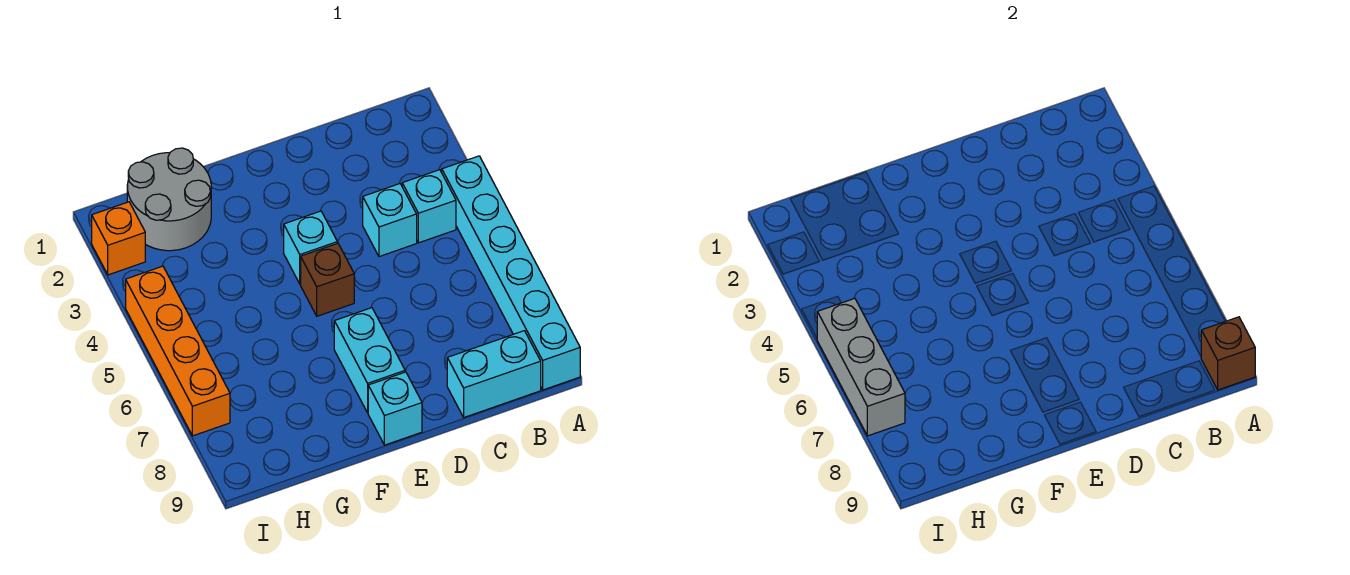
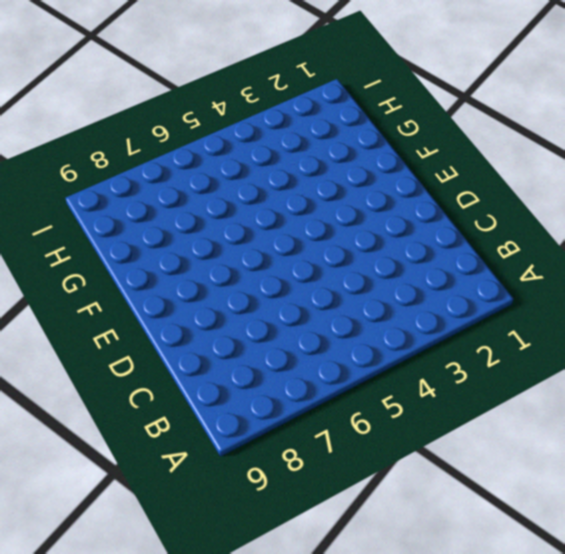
none -> cyan brick A4:A9 level 1
none -> cyan brick B4 level 1
none -> cyan brick B9:C9 level 1

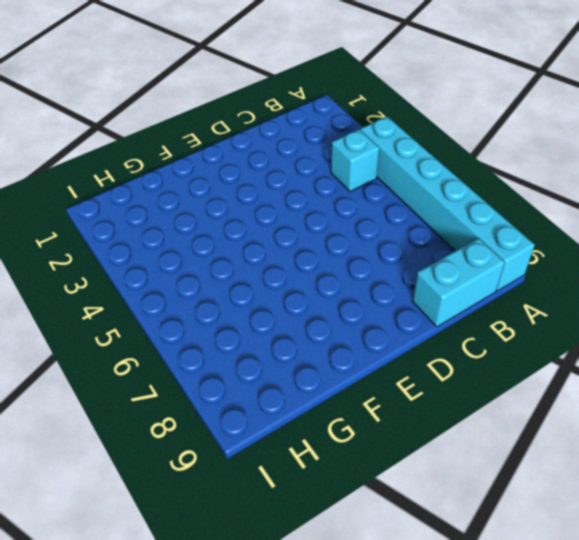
none -> cyan brick C4 level 1
none -> cyan brick E4 level 1
none -> brown brick E5 level 1

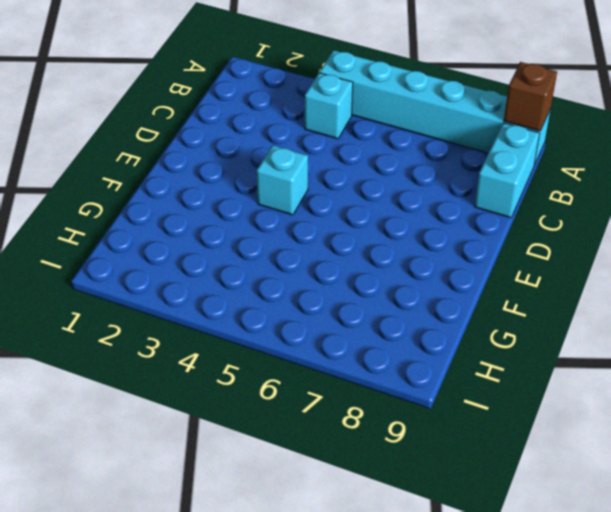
none -> cyan brick C4 level 1
none -> brown brick E5 level 1
none -> cyan brick E7:E8 level 1

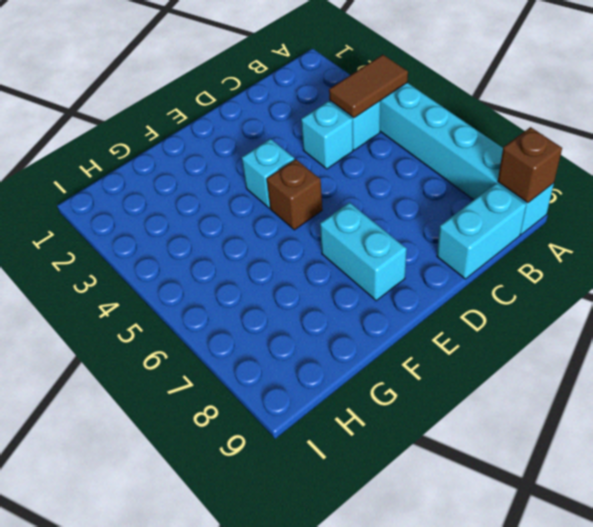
brown tile A4:B4 level 2 -> none
none -> cyan brick E9 level 1
none -> grey round brick G1:H2 level 1
none -> orange brick I2 level 1

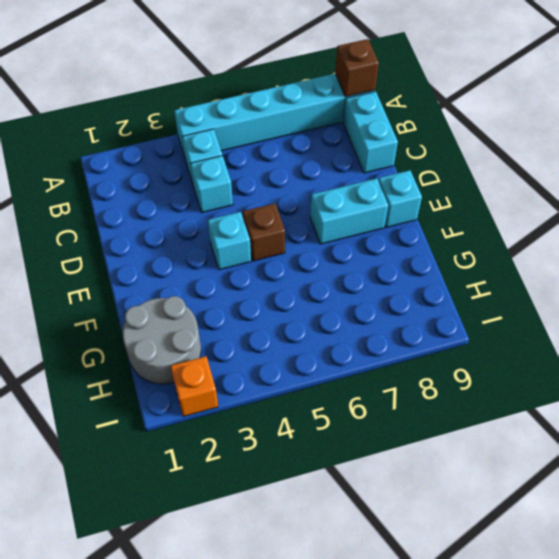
none -> orange brick I4:I7 level 1
none -> grey brick I5:I7 level 2

